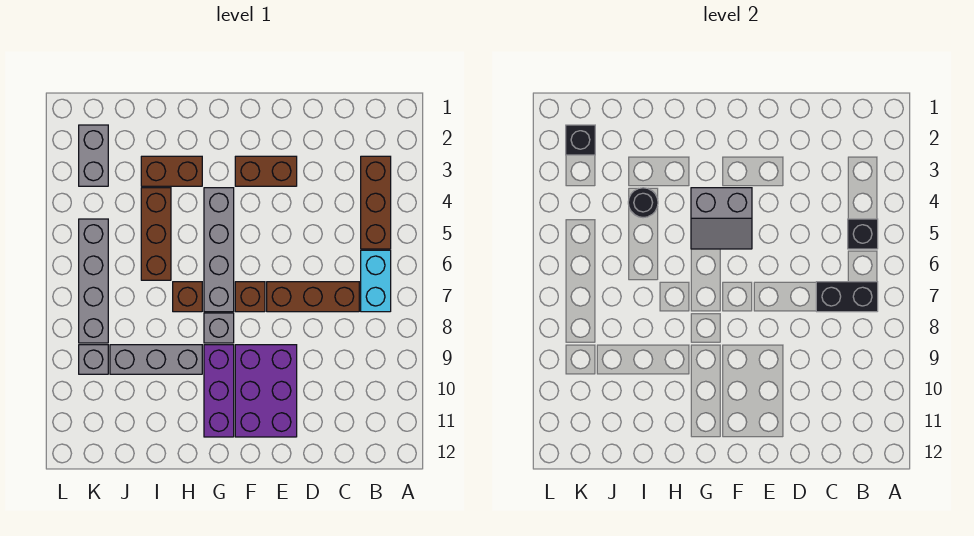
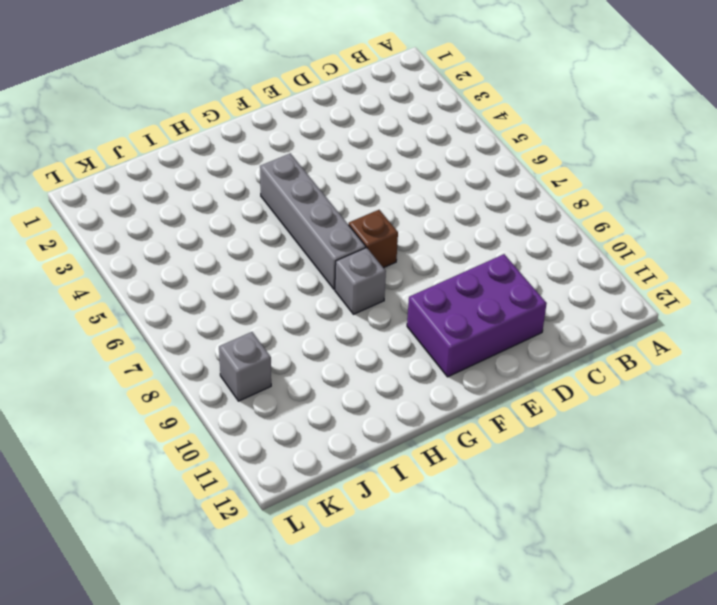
purple brick D10:F11 level 1 -> purple brick E9:F11 level 1
none -> brown brick B3:B5 level 1
none -> cyan brick B6:B7 level 1
none -> brown brick C7:E7 level 1

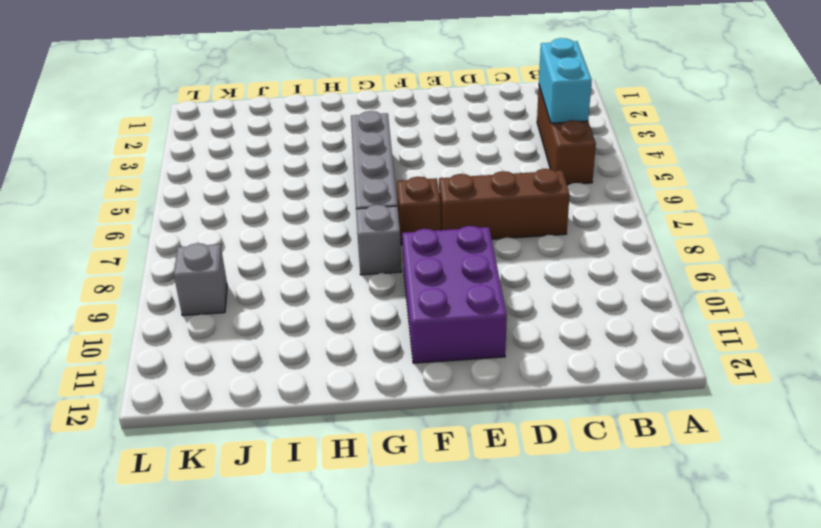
cyan brick B3:B4 level 2 -> cyan brick B6:B7 level 1
none -> brown brick E3:F3 level 1
none -> purple brick G9:G11 level 1
none -> brown brick H3:I3 level 1

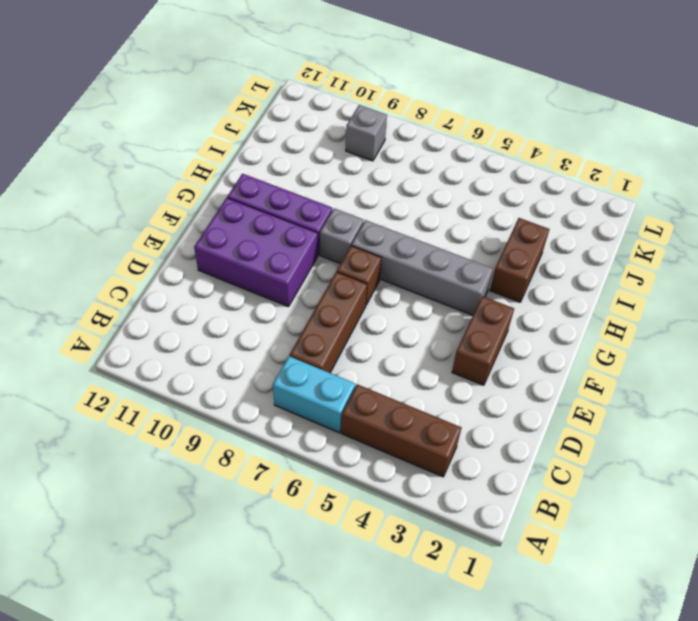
none -> brown brick H7 level 1
none -> grey brick H9:J9 level 1
none -> brown brick I4:I6 level 1

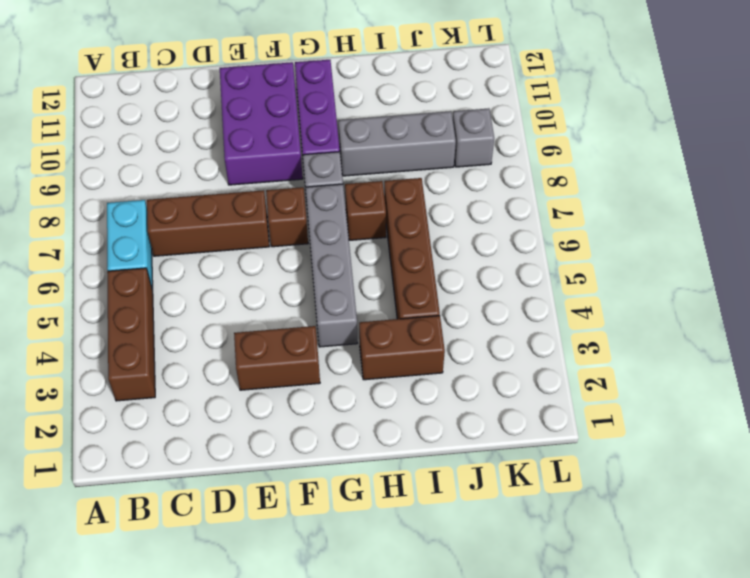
brown brick I4:I7 level 1 -> brown brick I4:I6 level 1
none -> grey brick K2:K3 level 1
none -> grey brick K5:K8 level 1
none -> black brick B5 level 2

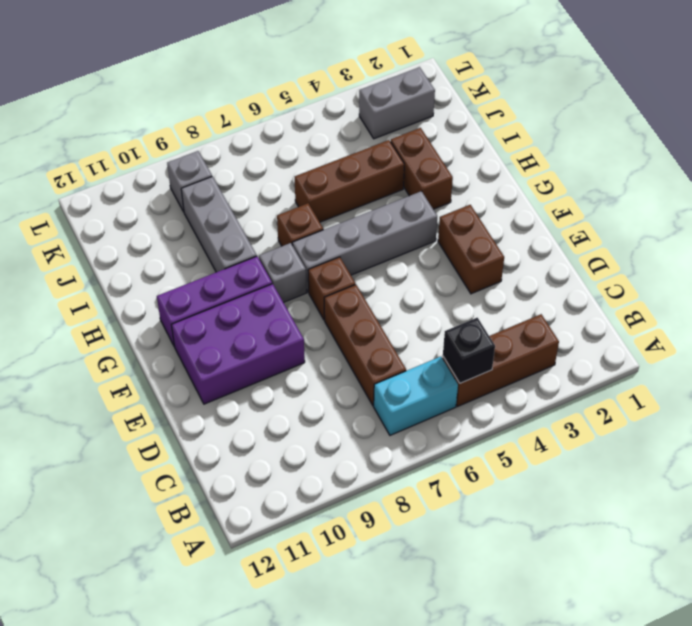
none -> grey brick K5:K8 level 1
none -> black brick B7:C7 level 2
none -> grey slope F4:G5 level 2 top 4

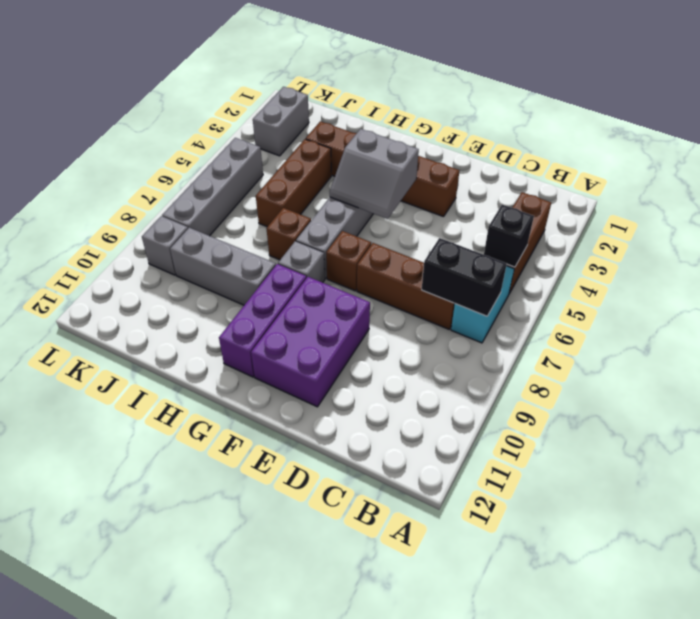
none -> black round brick I4 level 2
none -> black brick K2 level 2

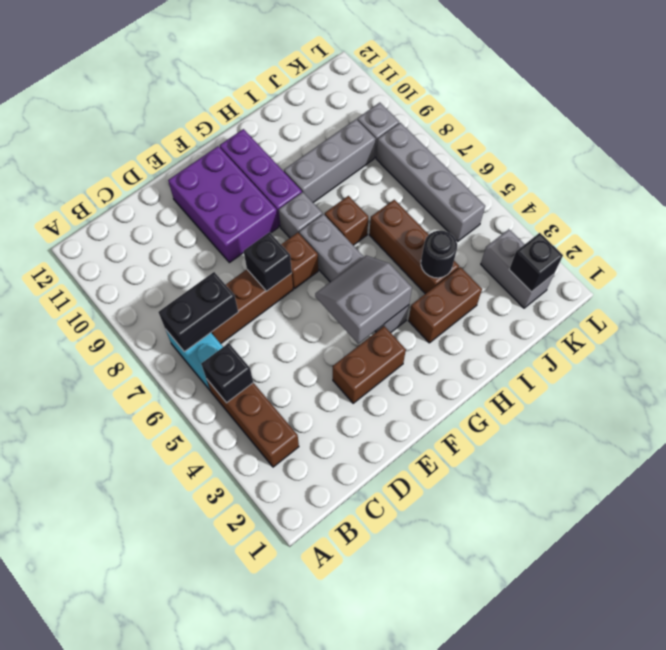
black brick E7 level 2 -> none

